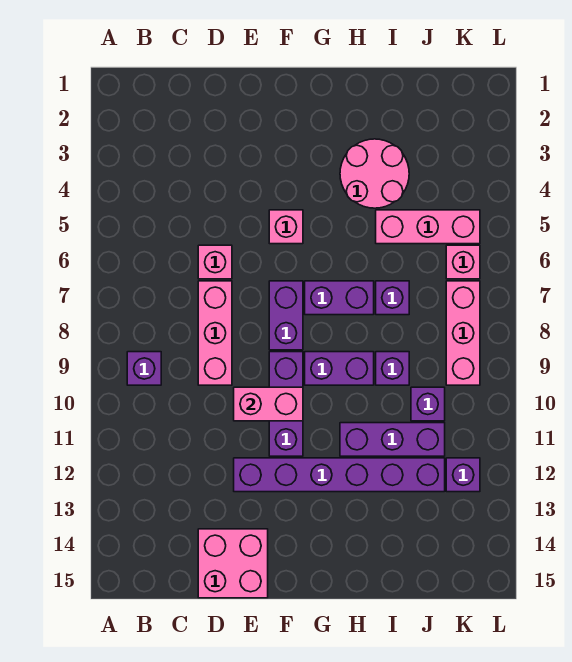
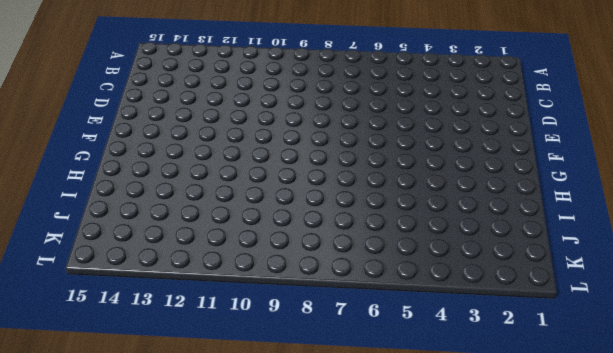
none -> purple brick B9 level 1
none -> pink brick D6 level 1
none -> pink brick D7:D9 level 1

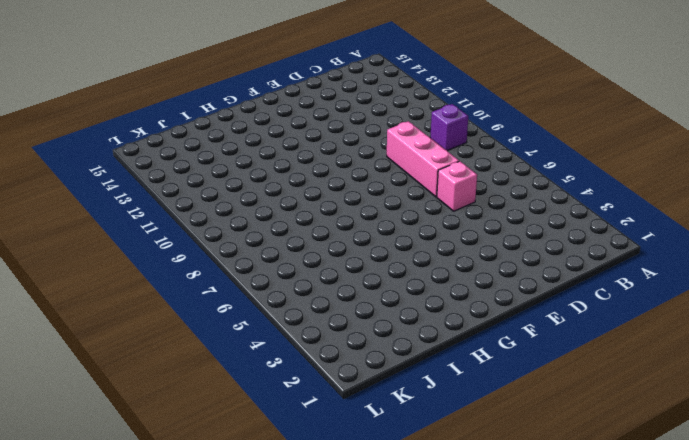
none -> pink brick D14:E15 level 1
none -> purple brick E12:J12 level 1
none -> pink brick F5 level 1

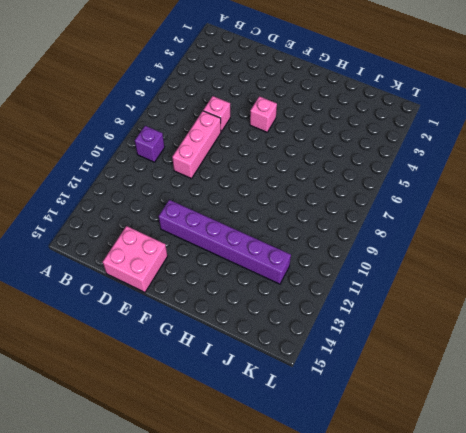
none -> purple brick F7:F8 level 1
none -> purple brick F9:F11 level 1
none -> purple brick G7:H7 level 1

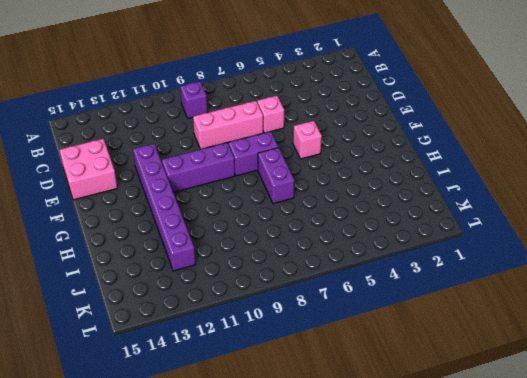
none -> purple brick G9:H9 level 1
none -> pink round brick H3:I4 level 1
none -> purple brick H11:J11 level 1

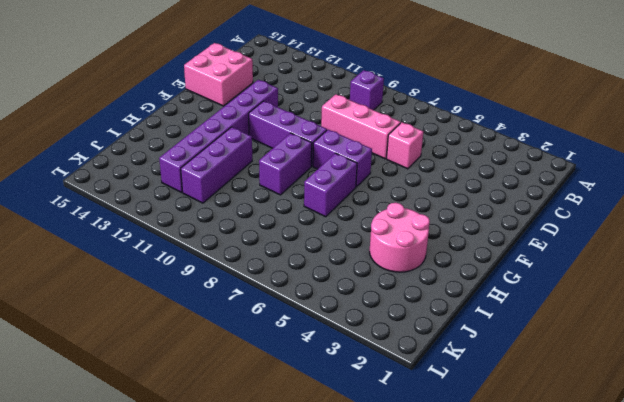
none -> pink brick F5 level 1
none -> pink brick I5:K5 level 1
none -> purple brick I7 level 1

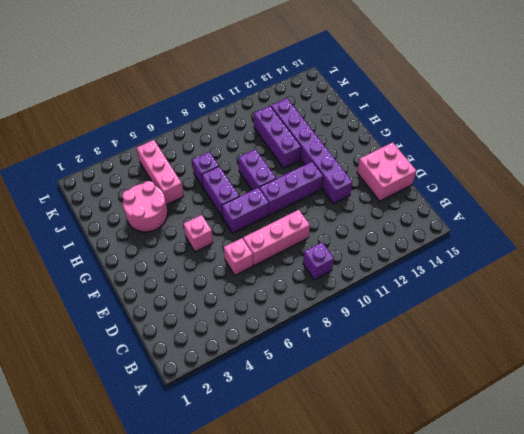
none -> purple brick I9 level 1
none -> purple brick J10 level 1
none -> pink brick K6 level 1

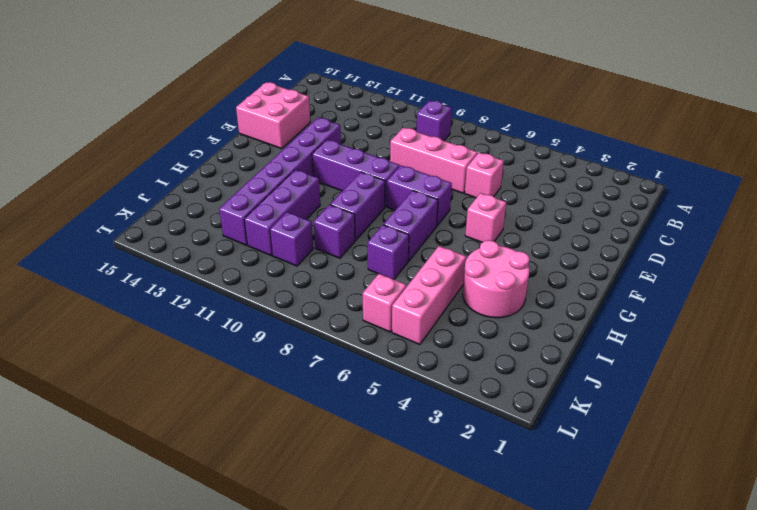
none -> pink brick K7:K9 level 1
none -> purple brick K12 level 1
none -> pink brick E10:F10 level 2

